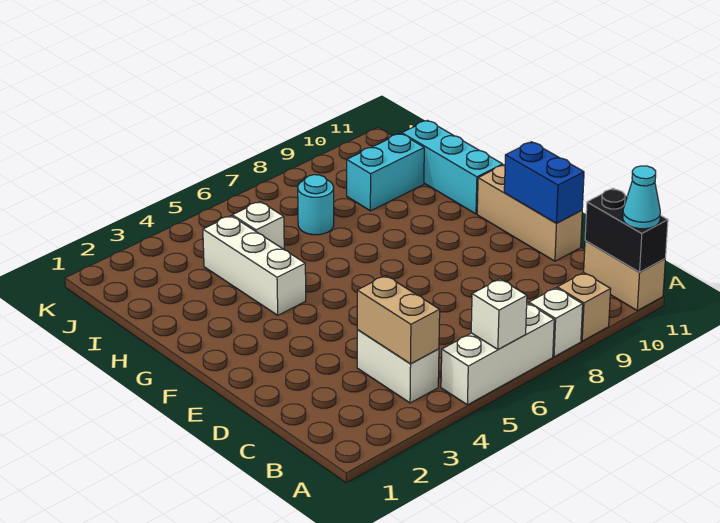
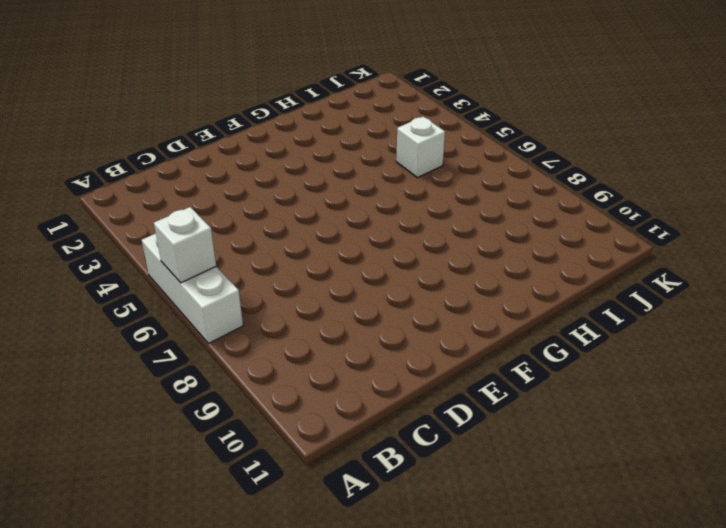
none -> white brick A8 level 1
none -> tan brick A9 level 1
none -> tan brick A11:B11 level 1

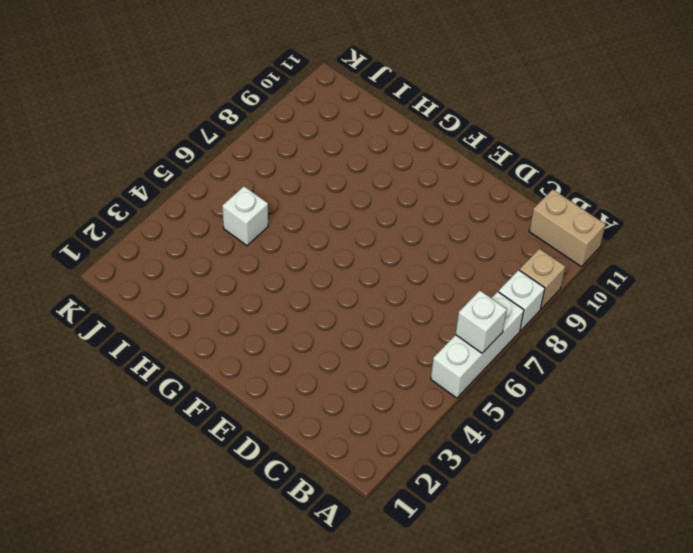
none -> white brick B4:C4 level 1
none -> tan brick D11:F11 level 1
none -> white brick G4:I4 level 1

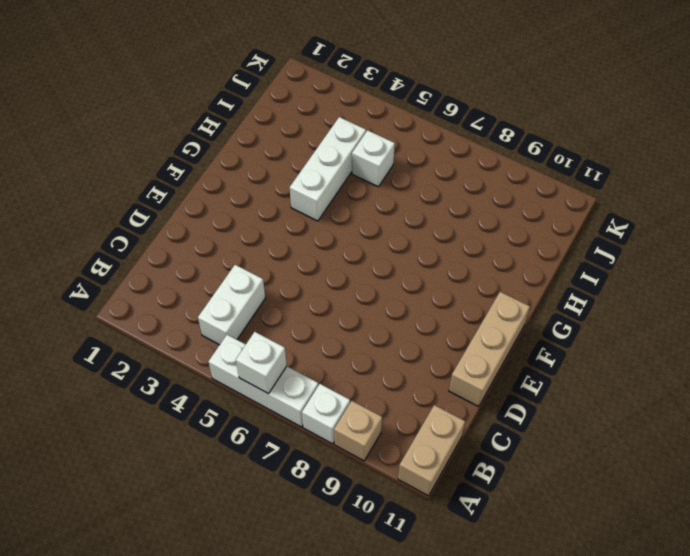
none -> cyan brick G11:I11 level 1
none -> cyan round brick I7 level 1
none -> cyan brick I9:I10 level 1

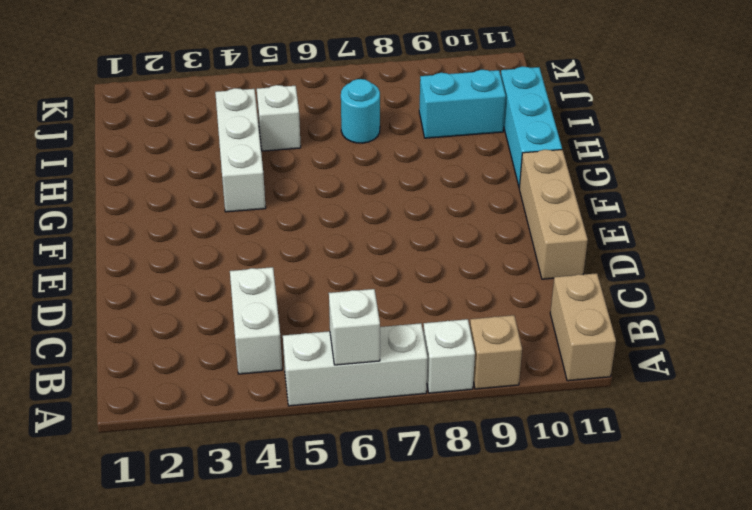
none -> black brick A11:B11 level 2
none -> tan brick B4:C4 level 2
none -> blue brick D11:E11 level 2

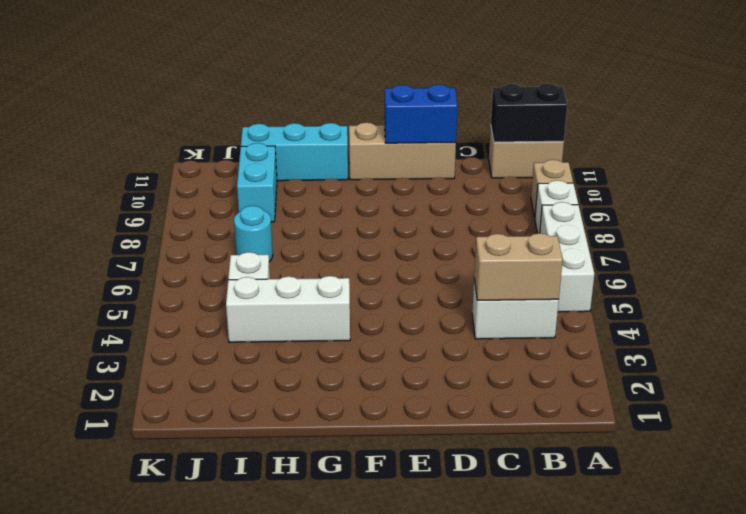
none -> white brick A6 level 2
none -> cyan cone A11 level 3

